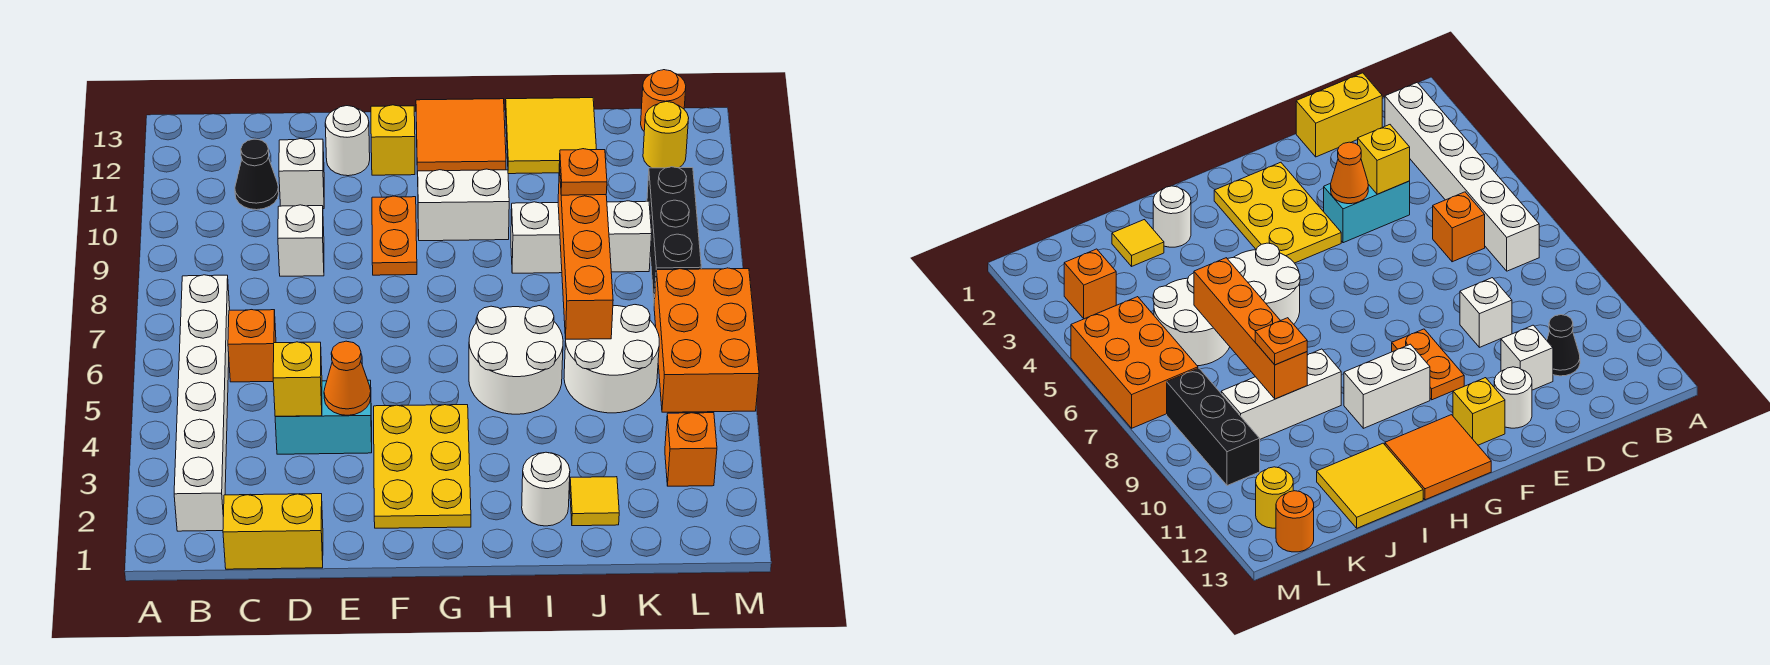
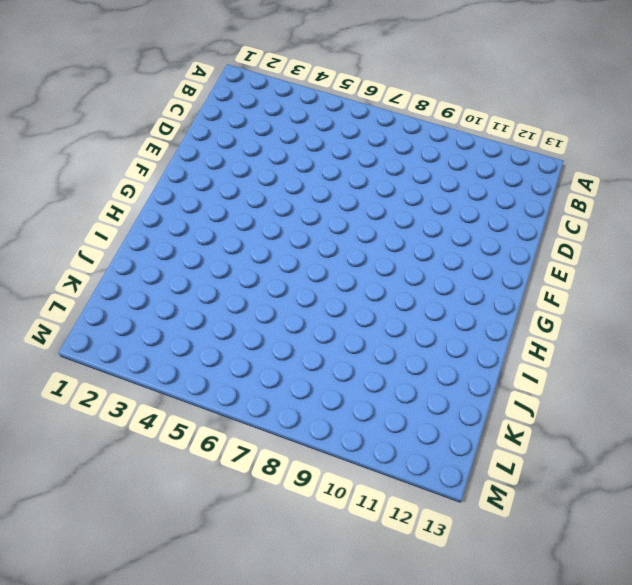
none -> white brick B2:B7 level 1
none -> yellow brick C1:D1 level 1
none -> orange brick C6 level 1

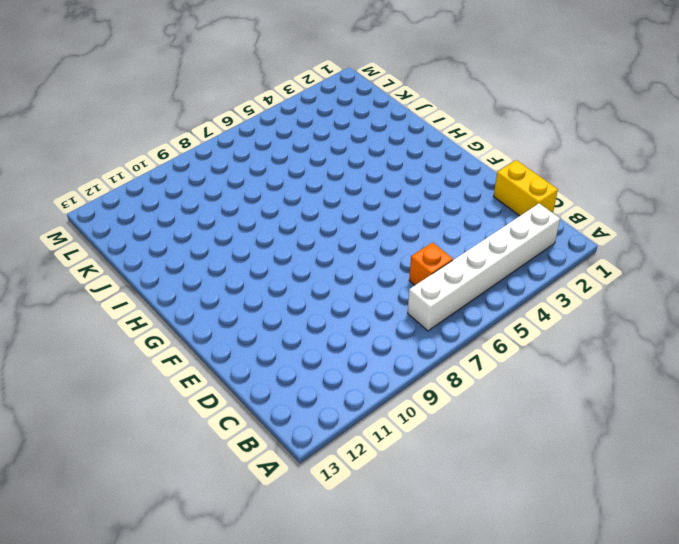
none -> black cone C11 level 1
none -> cyan brick D4:E4 level 1
none -> white brick D9 level 1

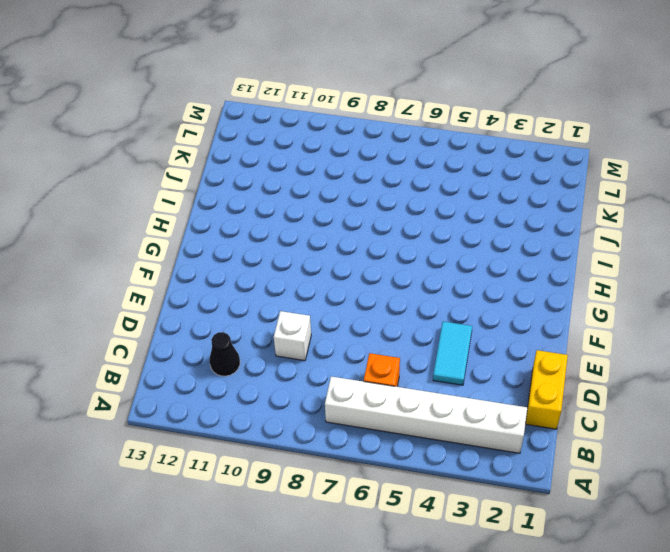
cyan tile D4:E4 level 1 -> cyan brick D4:E4 level 1
none -> white brick D11 level 1
none -> white round brick E12 level 1
none -> yellow plate F2:G4 level 1

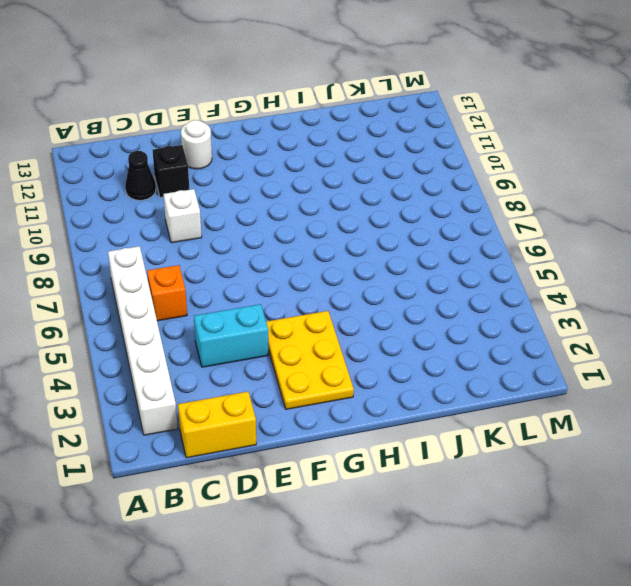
black brick D11 level 1 -> white brick D11 level 1
none -> orange plate F9:F10 level 1
none -> yellow brick F12 level 1
none -> white brick G10:H10 level 1

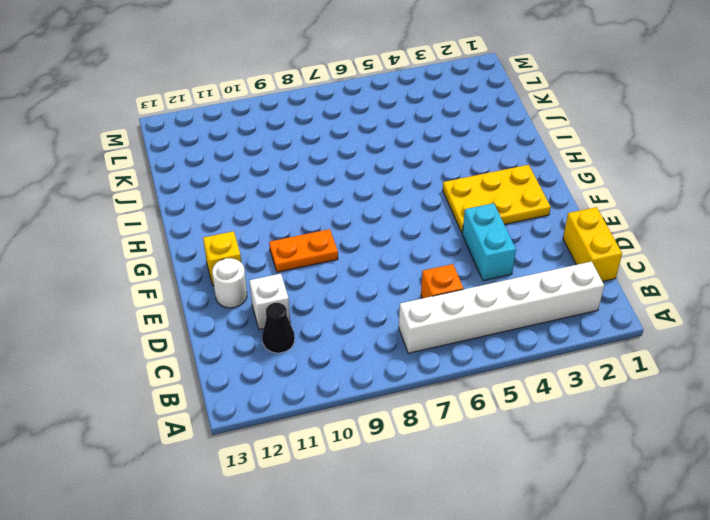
none -> white brick D9 level 1
none -> white brick G10:H10 level 1
none -> orange tile G12:H13 level 1

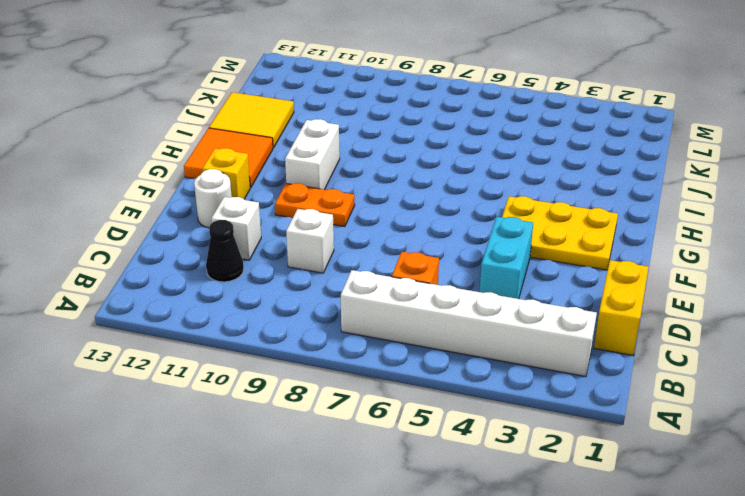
none -> white round brick H5:I6 level 1
none -> white round brick I2 level 1
none -> white brick I9:K9 level 1

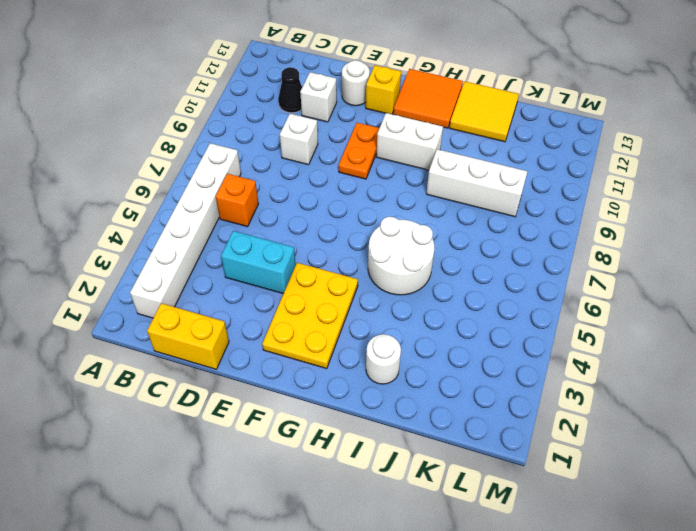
none -> yellow tile J2 level 1
none -> white round brick J5:K6 level 1
none -> orange brick L3 level 1

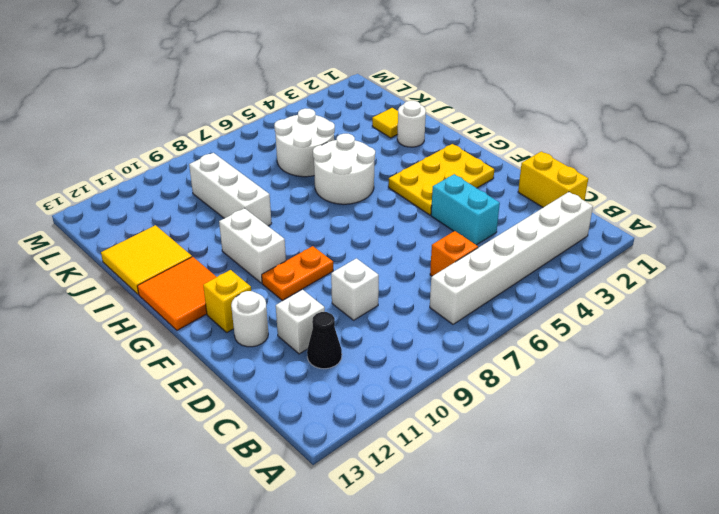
none -> orange brick L3 level 1
none -> orange brick L5:M7 level 1
none -> black brick L8:L10 level 1

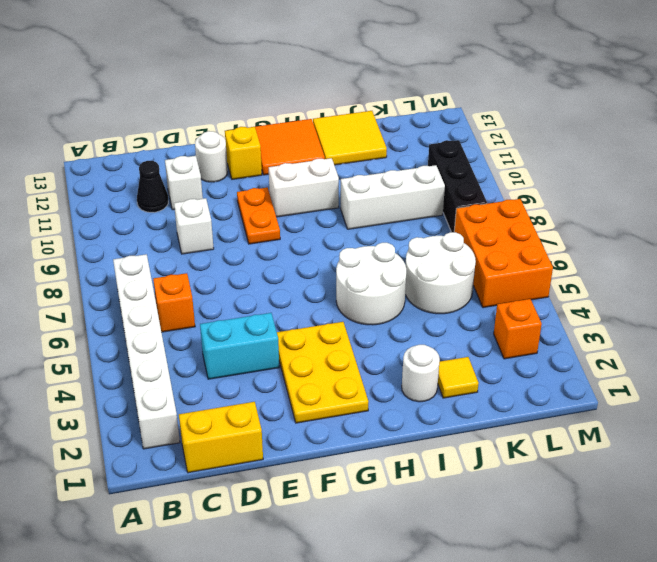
none -> yellow round brick L12 level 1
none -> orange round brick L13 level 1
none -> yellow brick D4 level 2

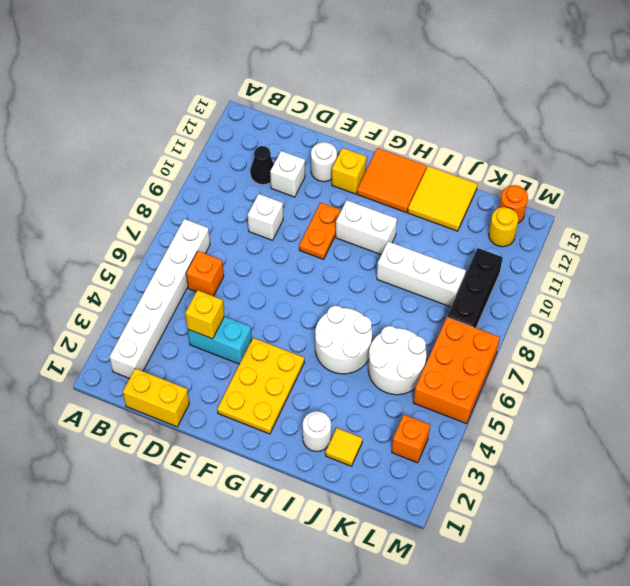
none -> orange cone E4 level 2
none -> orange brick J6:J9 level 2
none -> orange plate J9 level 3

